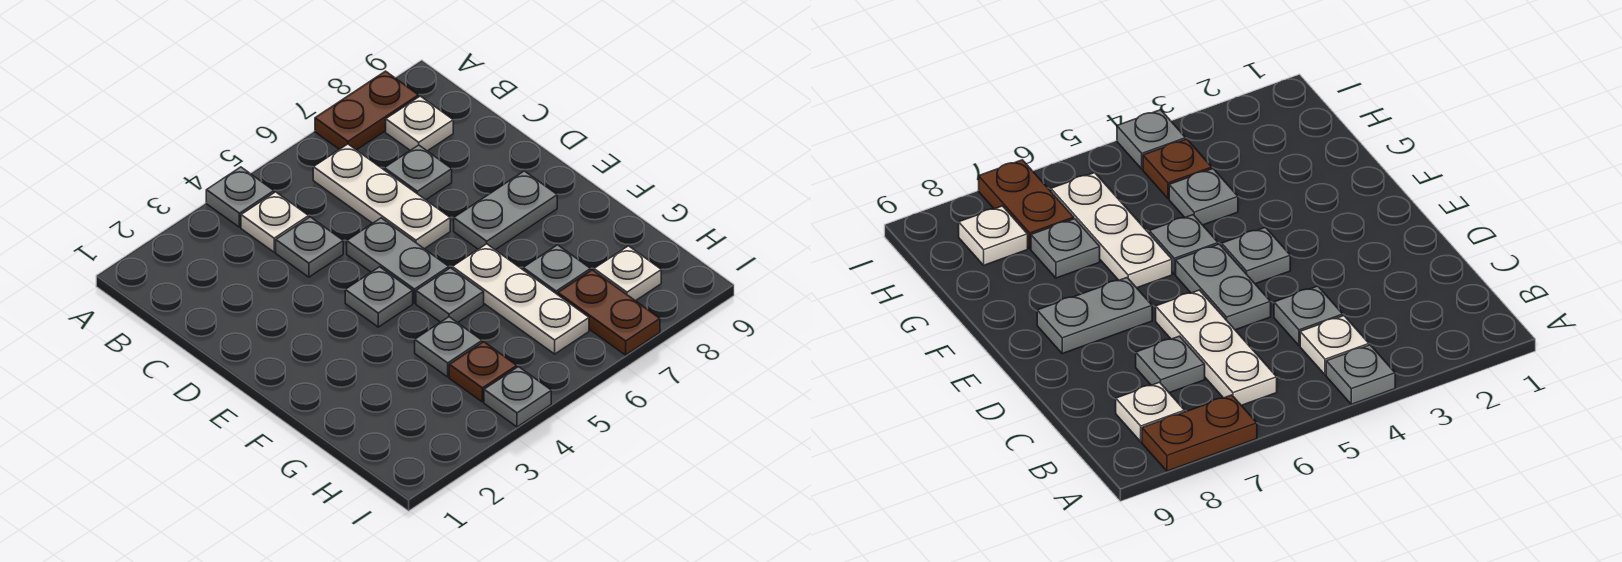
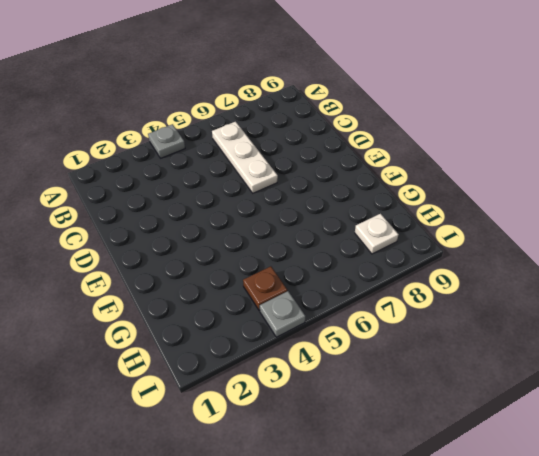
none -> brown plate A7:A8 level 1
none -> white plate B4 level 1
none -> white plate B8 level 1

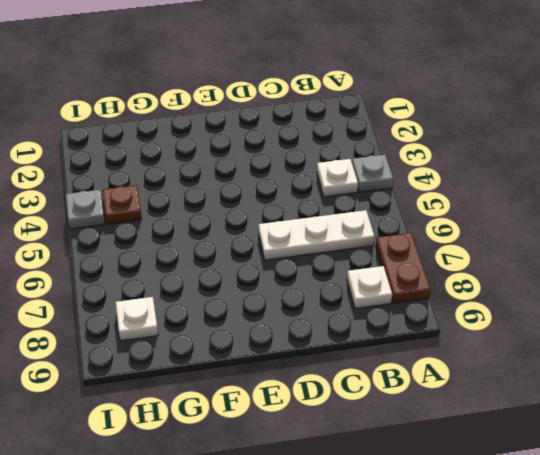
none -> grey plate C4 level 1
none -> grey plate C7 level 1
none -> grey plate D5:E5 level 1

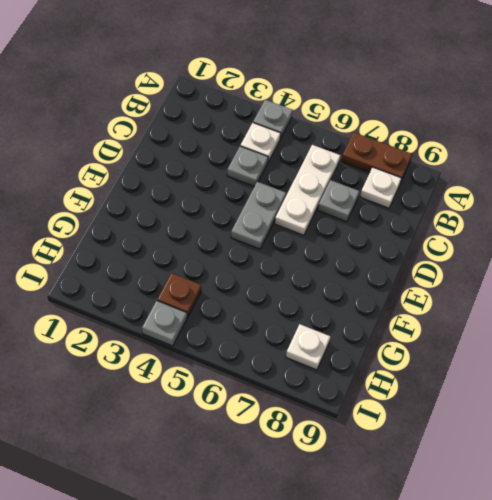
none -> grey plate E4 level 1
none -> grey plate E7:E8 level 1
none -> grey plate F5 level 1

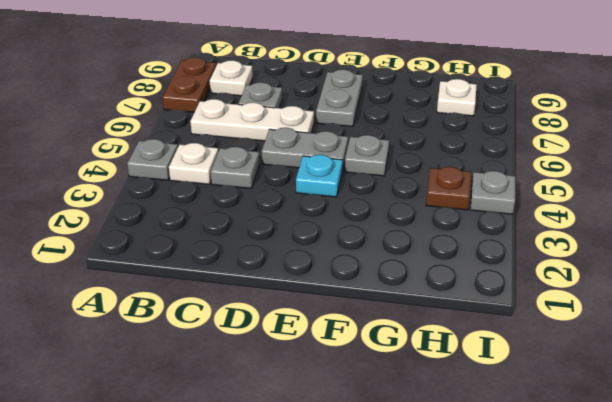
cyan plate E4 level 1 -> grey plate E4 level 1
none -> white plate F6:H6 level 1
none -> grey plate G4 level 1
none -> grey plate G7 level 1

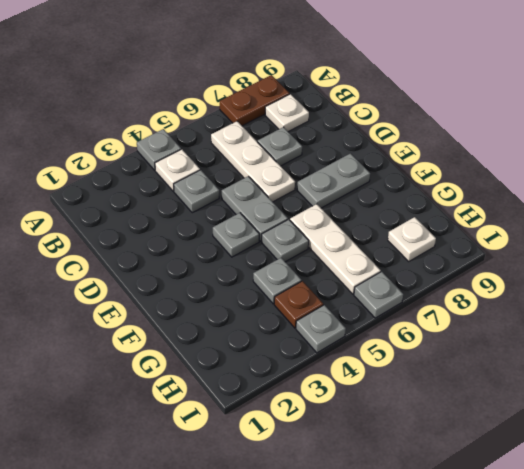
grey plate I6 level 1 -> grey plate G7 level 1
none -> brown plate H7:I7 level 1

